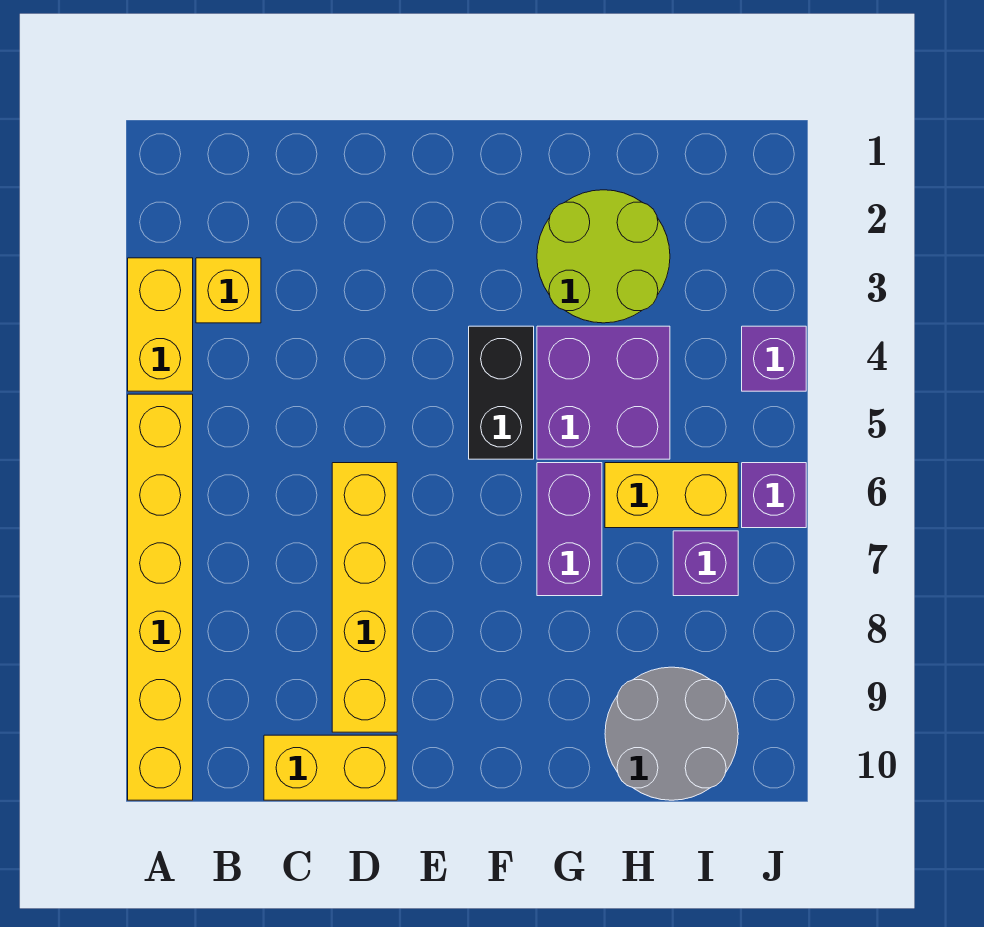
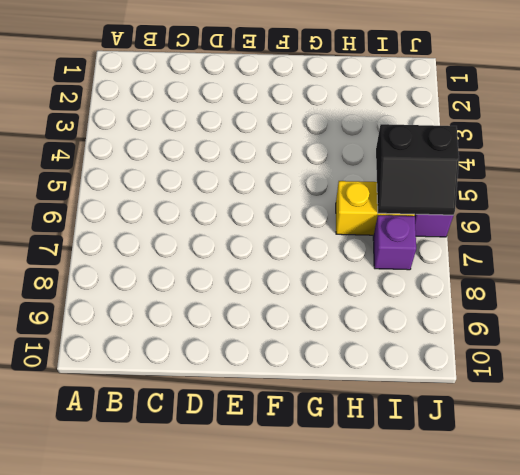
black slope I5:J6 level 2 top 5 -> none
none -> yellow brick A3:A4 level 1
none -> yellow brick A5:A10 level 1
none -> yellow brick B3 level 1

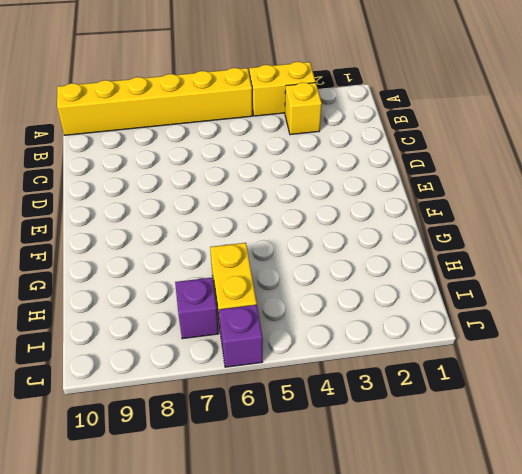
none -> yellow brick C10:D10 level 1
none -> yellow brick D6:D9 level 1
none -> black brick F4:F5 level 1

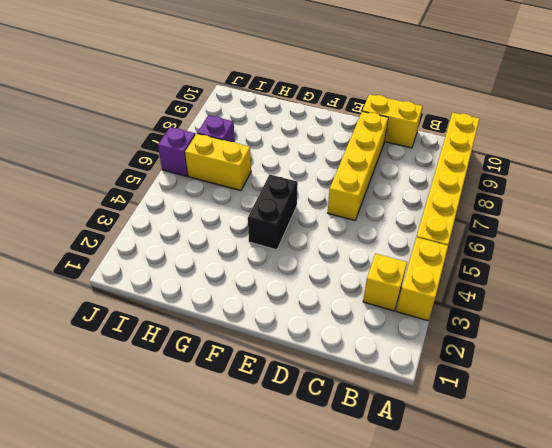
none -> lime round brick G2:H3 level 1
none -> purple brick G4:H5 level 1
none -> purple brick G6:G7 level 1

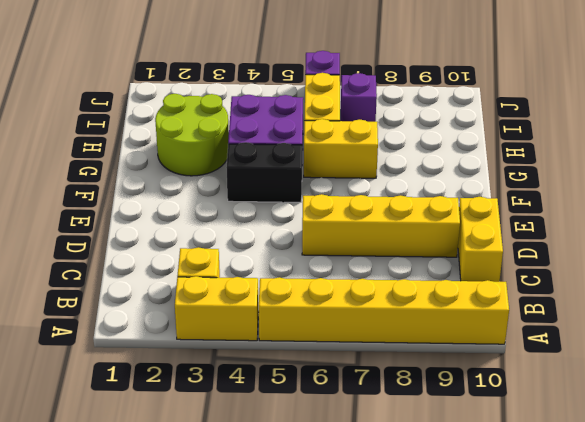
yellow brick G6:G7 level 1 -> purple brick G6:G7 level 1
none -> grey round brick H9:I10 level 1
none -> purple brick J4 level 1

